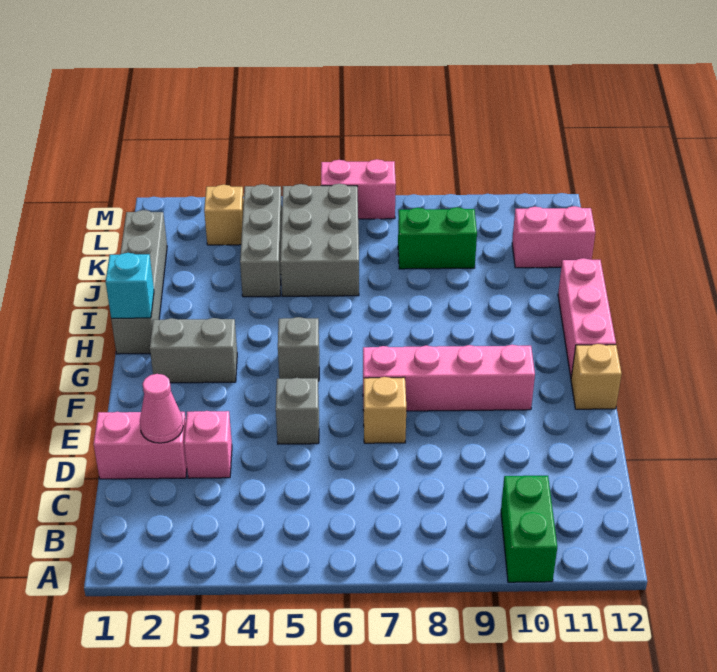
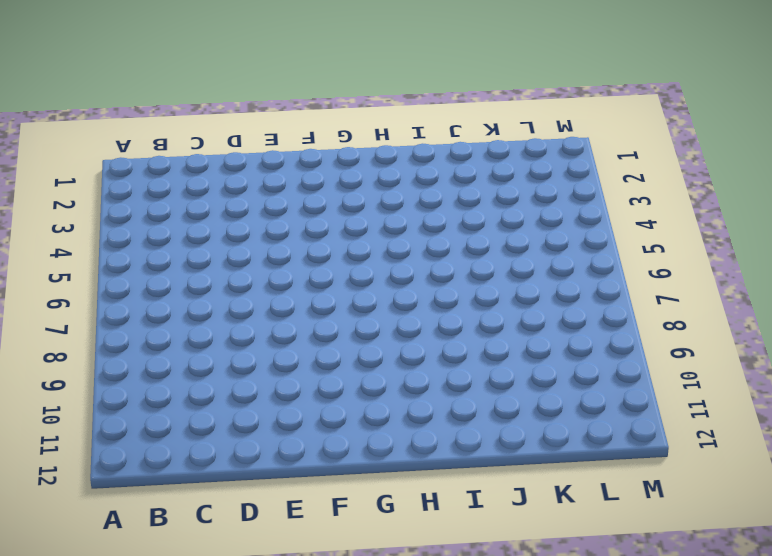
none -> green brick A10:B10 level 1
none -> pink brick D1:D2 level 1
none -> pink brick D3 level 1

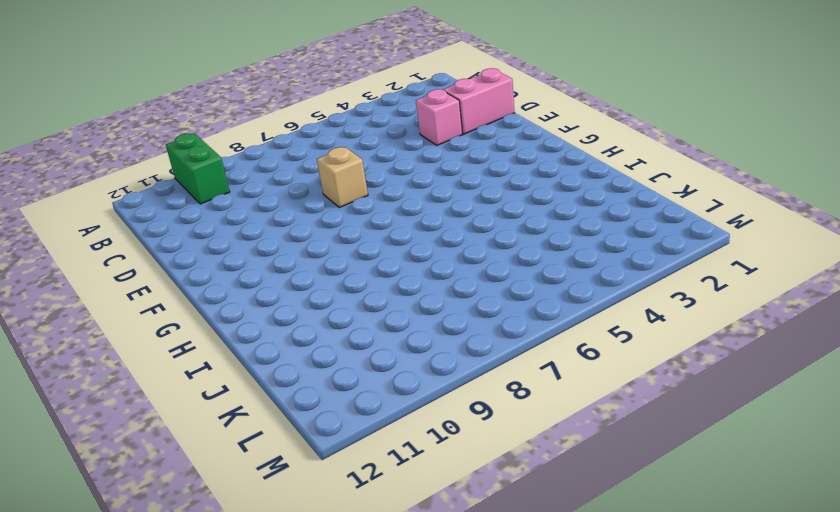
none -> grey brick E5 level 1
none -> pink brick F7:F10 level 1
none -> tan brick F12 level 1

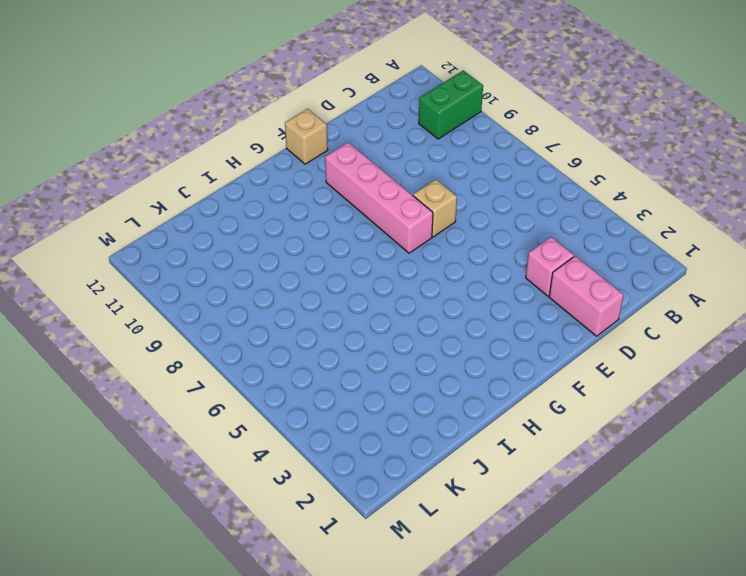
none -> grey brick E5 level 1
none -> grey brick G2:G3 level 1
none -> grey brick G5 level 1

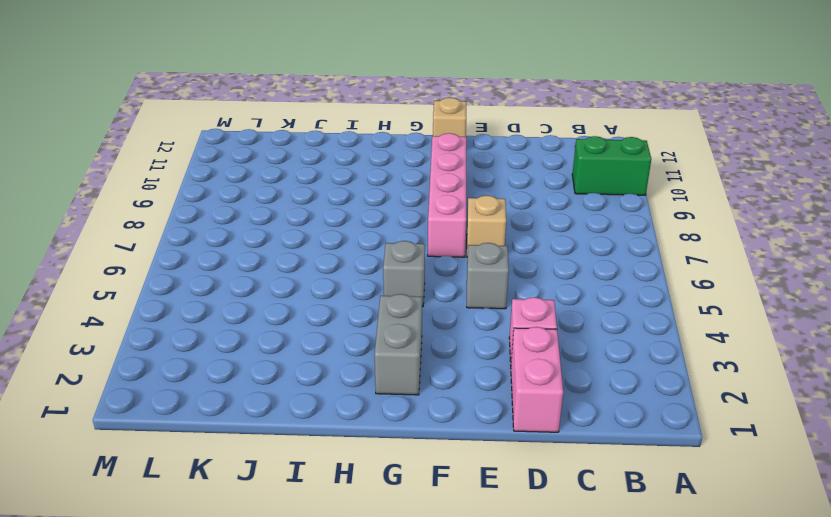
none -> pink brick G12:I12 level 1
none -> grey brick H1:K1 level 1
none -> grey brick J4:L4 level 1

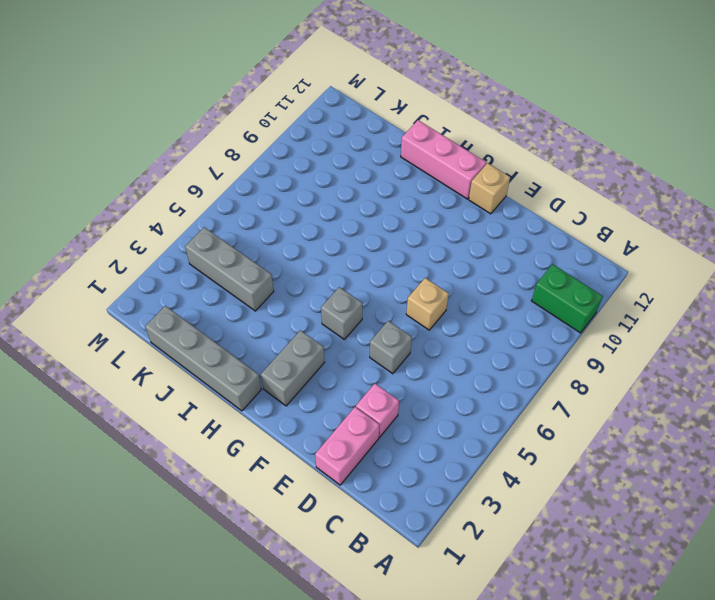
none -> pink brick F7:F10 level 1
none -> grey brick J5:L6 level 1
none -> green brick K8:K9 level 1

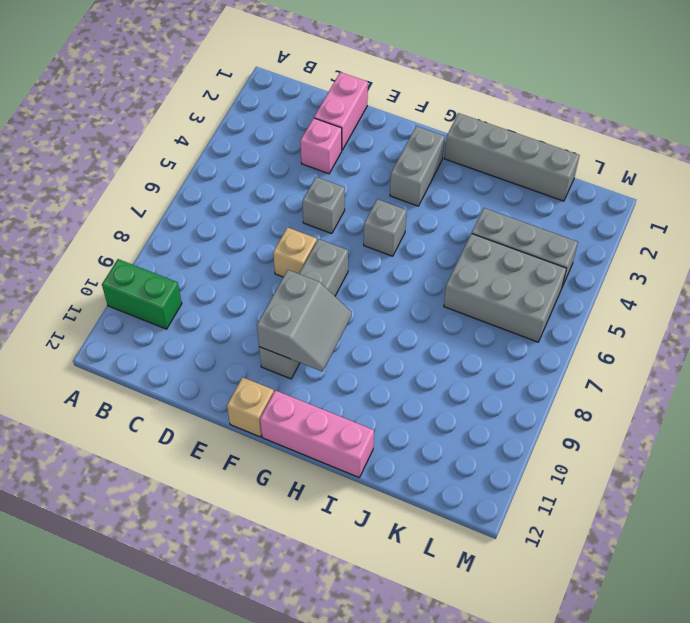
grey brick F7:F10 level 1 -> pink brick F7:F10 level 1
grey slope F9:G10 level 2 top F -> none
none -> green brick K8:K9 level 1
none -> pink brick K11:K12 level 1
none -> tan brick L3 level 1

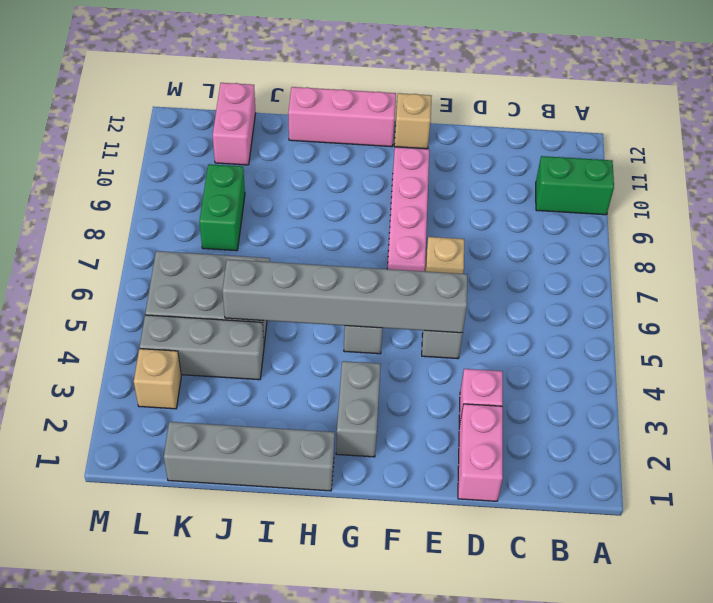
grey brick E5:J5 level 2 -> none
none -> pink brick M6:M7 level 1
none -> pink cone D2 level 2
none -> cyan brick H1 level 2

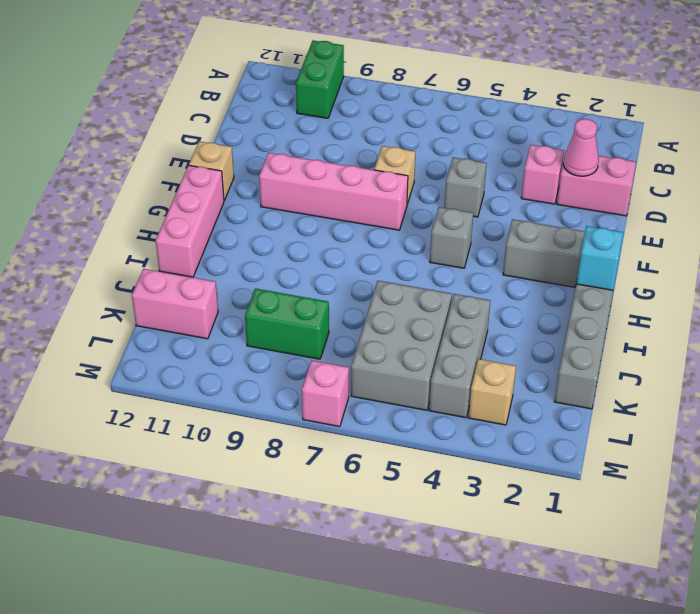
pink brick M7 level 1 -> pink brick M6:M7 level 1

